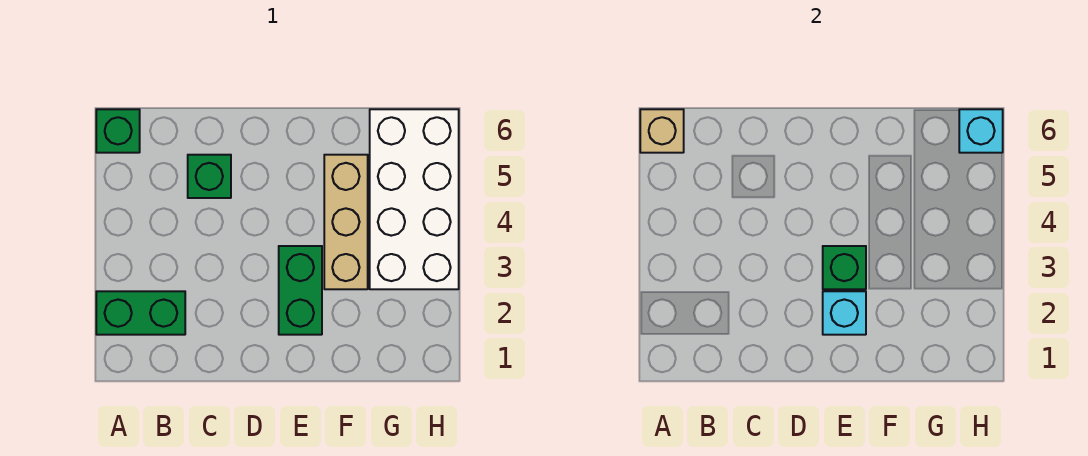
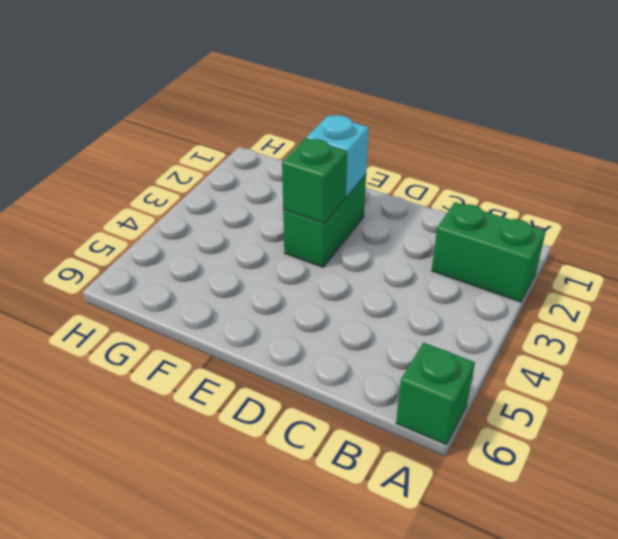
none -> green brick C5 level 1
none -> tan brick F3:F5 level 1

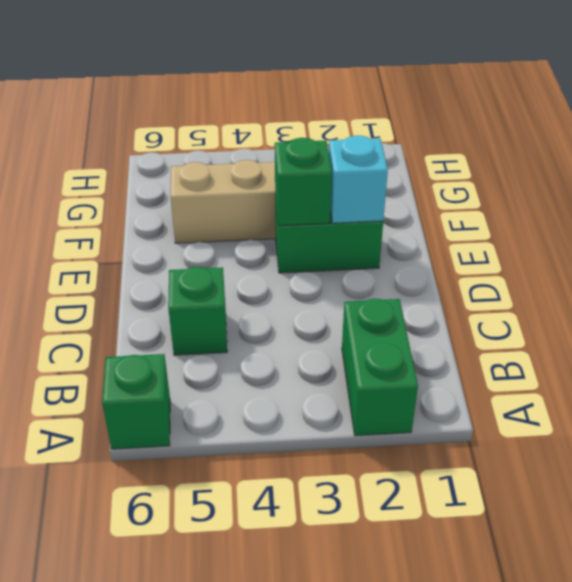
none -> white brick G3:H6 level 1
none -> tan brick A6 level 2

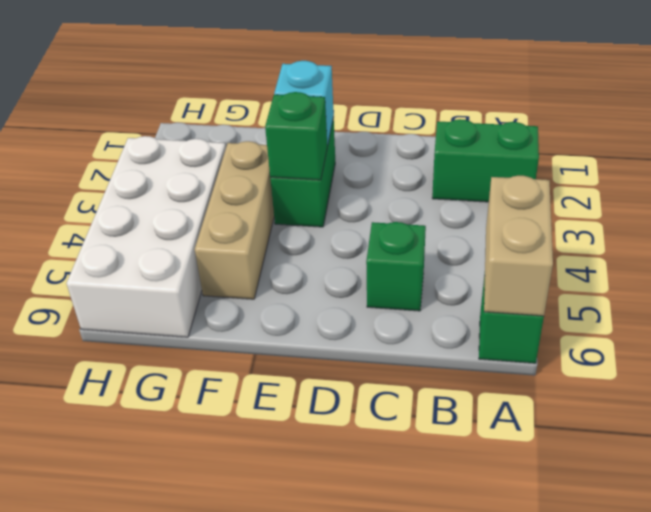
tan brick A5:A6 level 2 -> tan brick A6 level 2
none -> cyan brick H6 level 2

